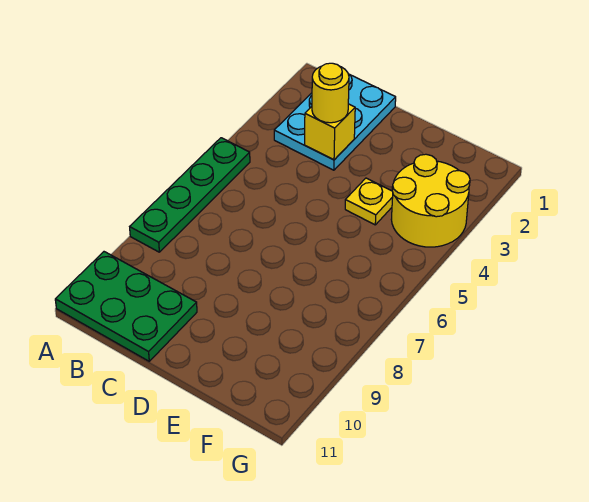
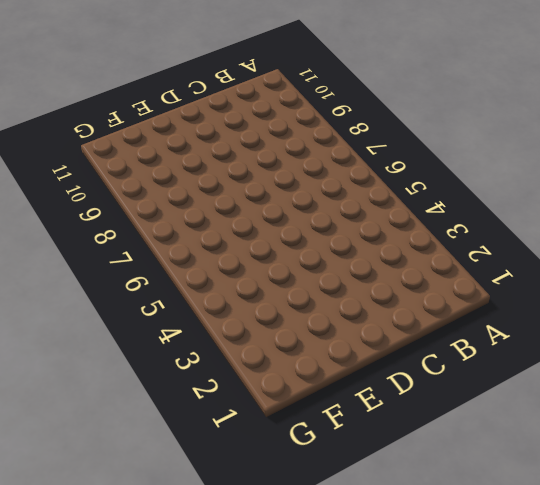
none -> green plate A5:A8 level 1
none -> green plate A10:C11 level 1

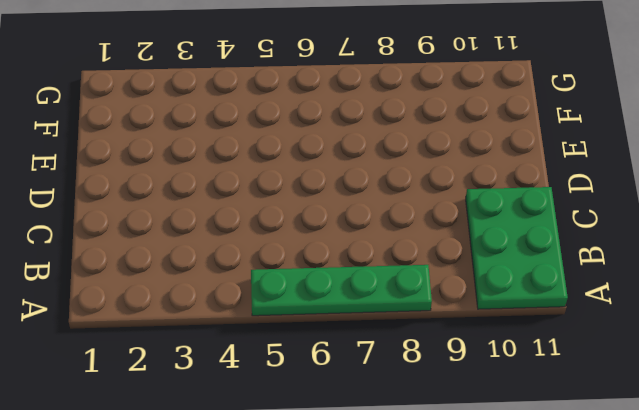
none -> cyan plate B1:C3 level 1
none -> yellow plate E4 level 1

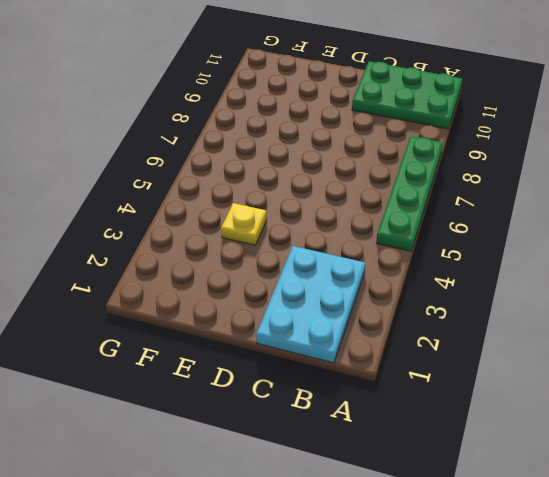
none -> yellow round brick F3:G4 level 1
none -> yellow brick C3 level 2

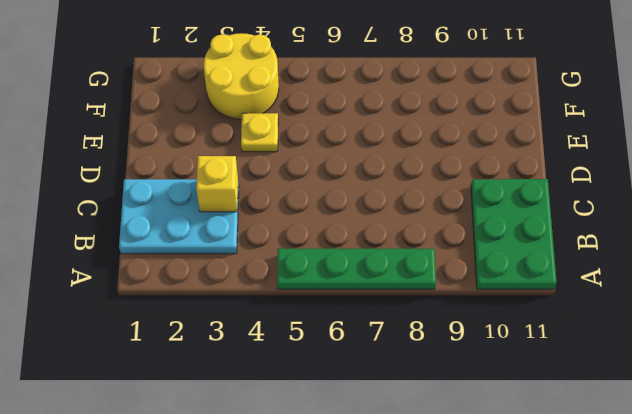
none -> yellow round brick C3 level 3

